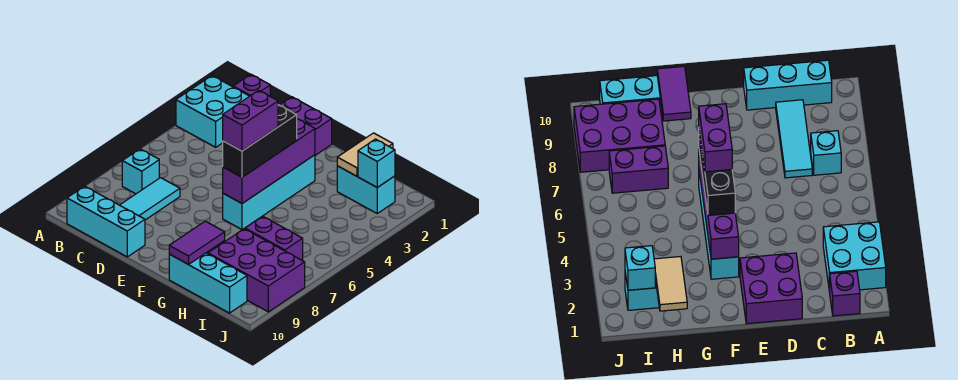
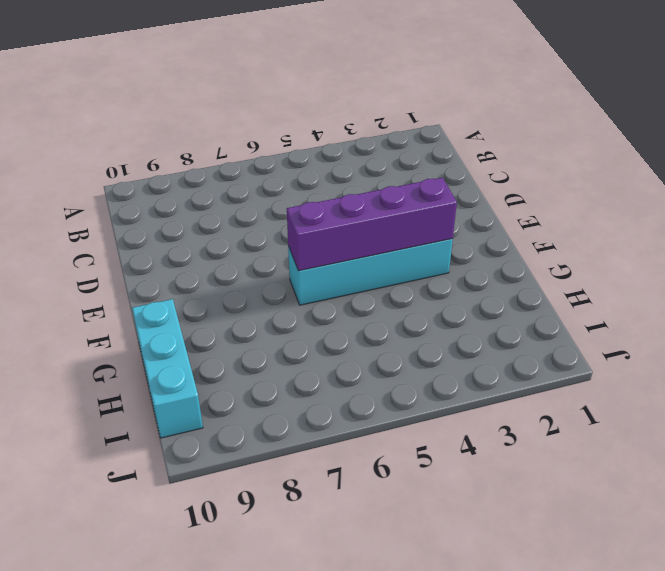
none -> cyan brick A2:B3 level 1
none -> purple brick B1 level 1
none -> cyan brick B7 level 1

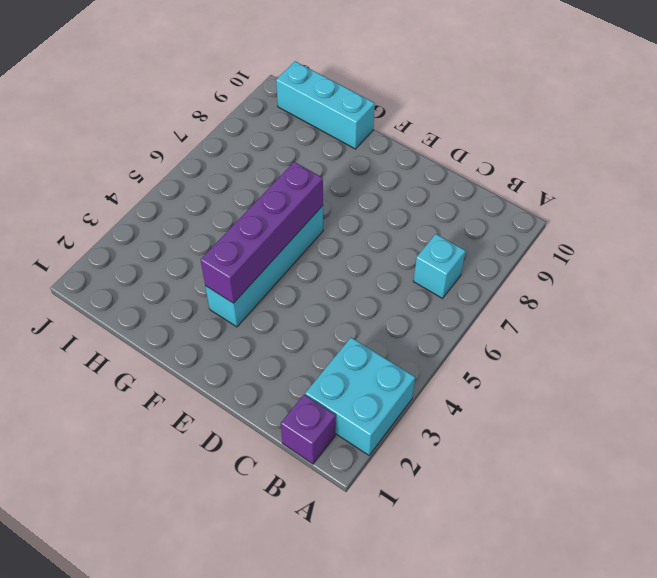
none -> cyan brick B10:D10 level 1
none -> cyan tile C7:C9 level 1
none -> purple brick D1:E2 level 1

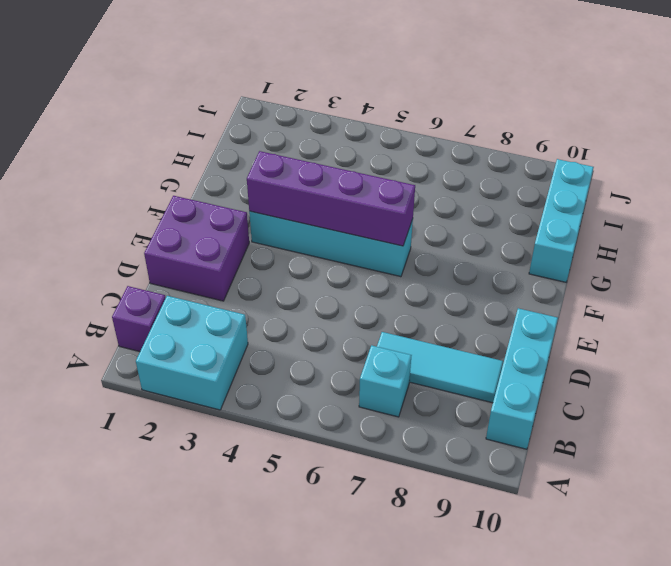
none -> cyan brick H2:I2 level 1
none -> purple brick H7:I7 level 1
none -> purple brick H8:J9 level 1

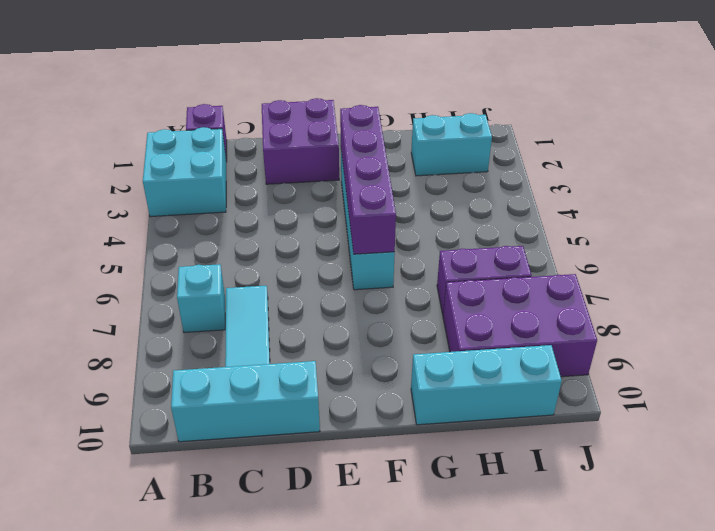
none -> purple tile G9:G10 level 2
none -> tan tile H1:H2 level 2
none -> cyan brick I2 level 2

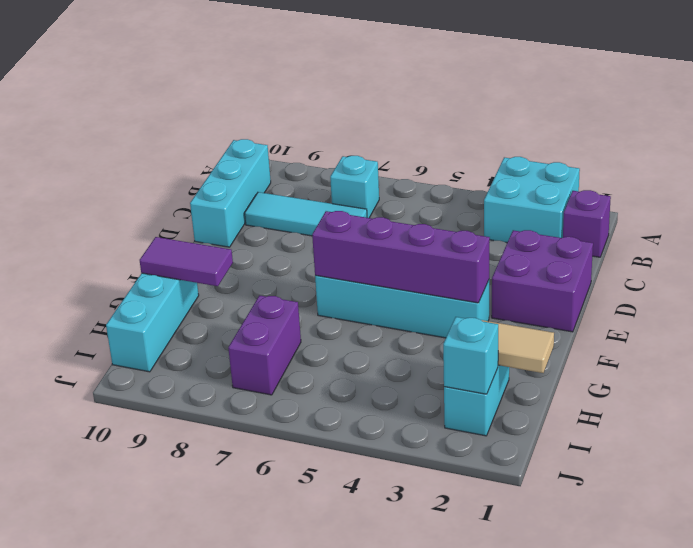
none -> purple brick H8:J9 level 1
none -> black brick F4:F6 level 3
none -> purple brick F5:F6 level 4

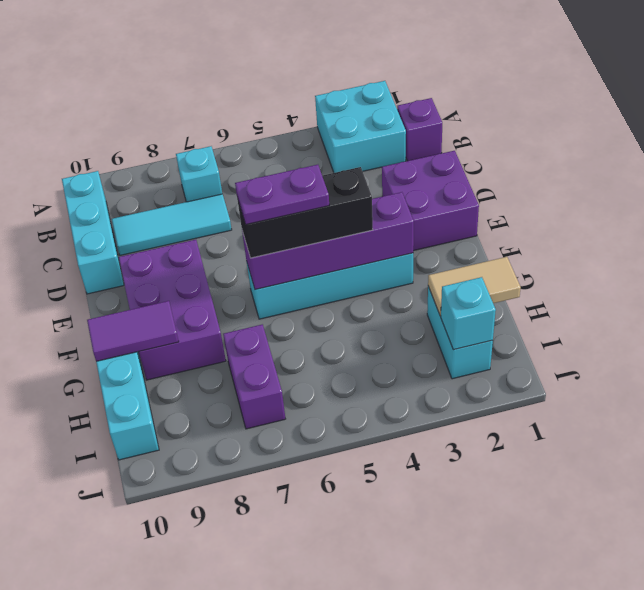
purple brick E8:G9 level 1 -> purple brick H8:J9 level 1
purple plate F5:F6 level 4 -> purple brick F5:F6 level 4

